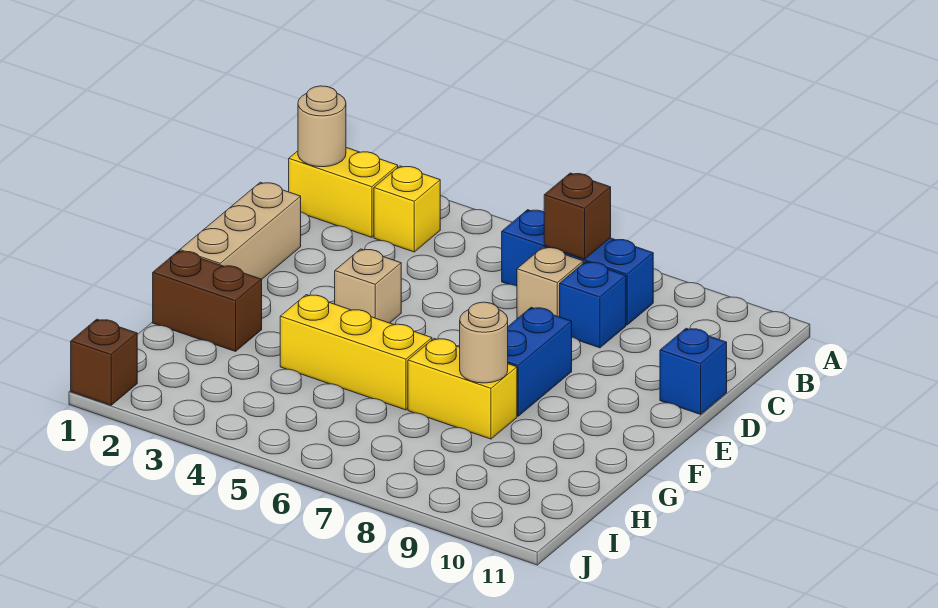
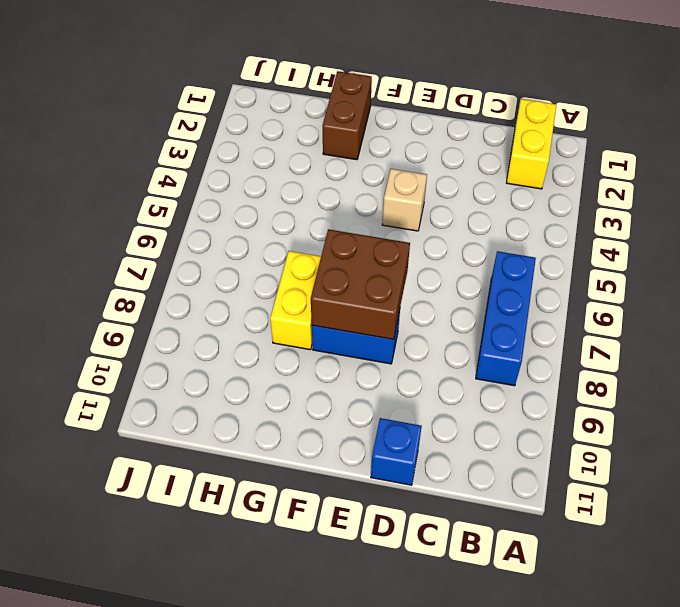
brown brick E7:F8 level 2 -> none
none -> yellow brick B3 level 1
none -> tan brick C7 level 1
none -> blue brick C8 level 1

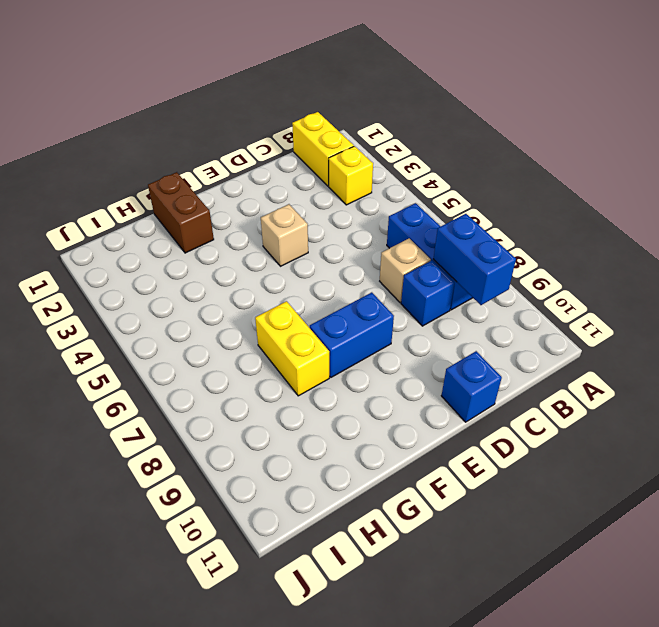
blue brick B8:B9 level 2 -> none
none -> tan brick D1:F1 level 1
none -> yellow brick G4:G6 level 1
none -> brown brick J1 level 1

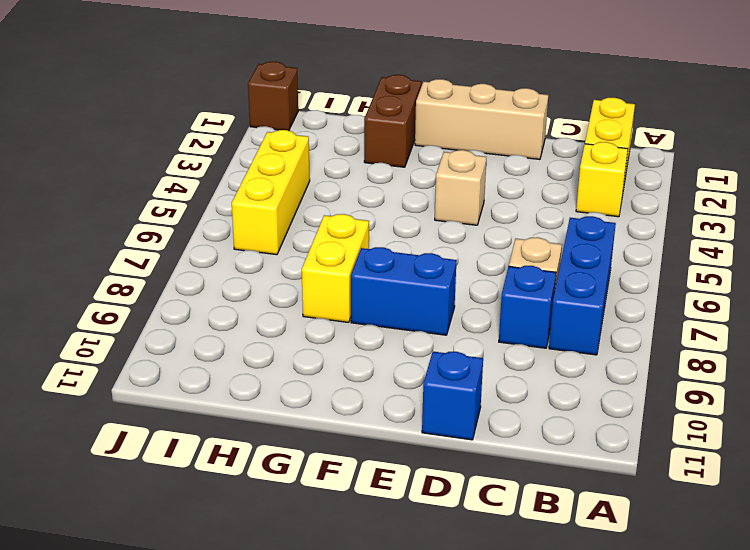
yellow brick I4:I6 level 1 -> yellow brick G4:G6 level 1
none -> tan round brick B1 level 2
none -> brown brick B7 level 2
none -> tan round brick G8 level 2

